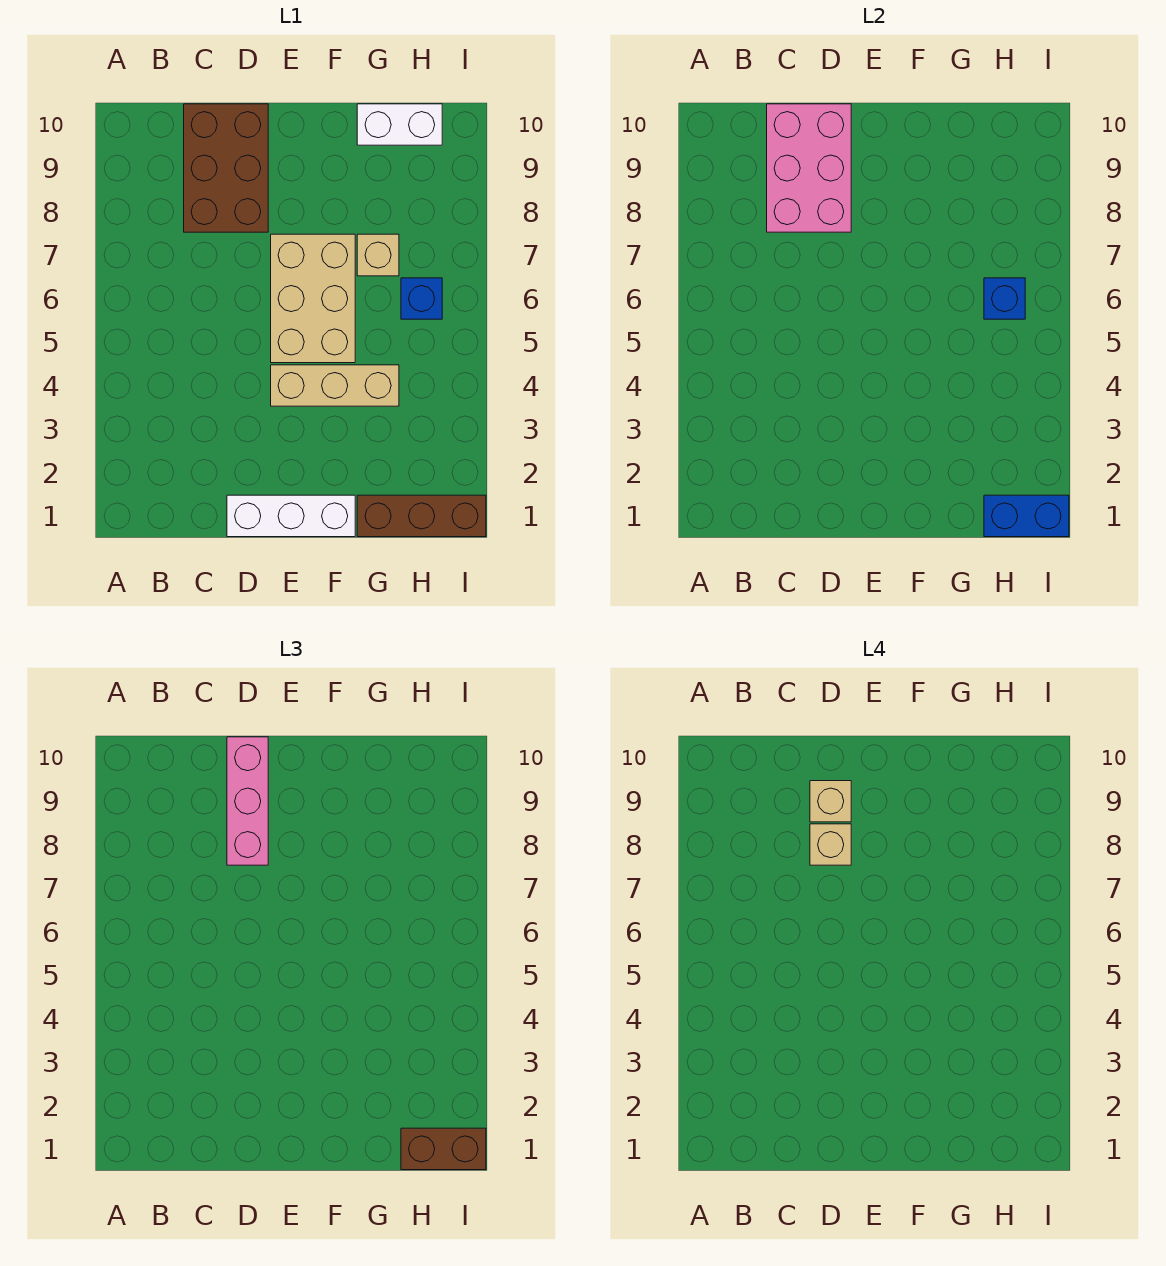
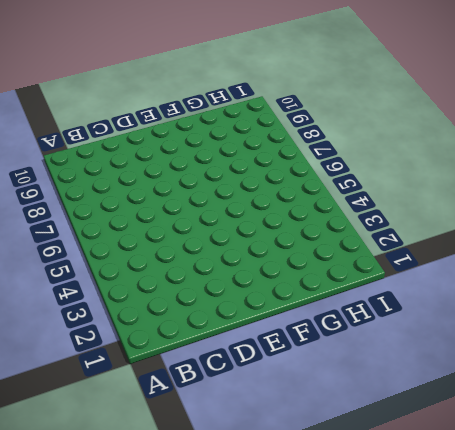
none -> brown brick C8:D10 level 1
none -> white brick D1:F1 level 1
none -> tan brick E4:G4 level 1

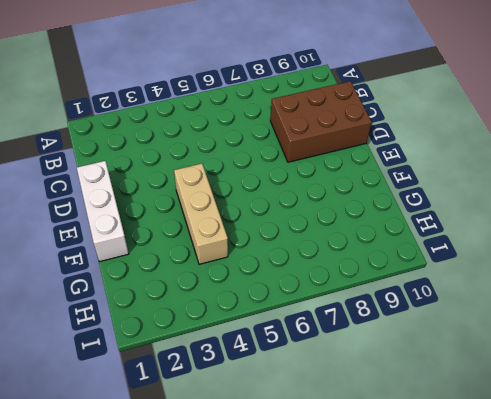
none -> tan brick E5:F7 level 1
none -> brown brick G1:I1 level 1
none -> tan brick G7 level 1

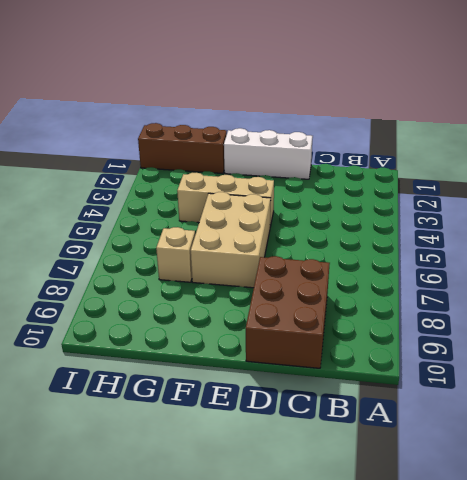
none -> white brick G10:H10 level 1
none -> blue brick H6 level 1
none -> pink brick C8:D10 level 2

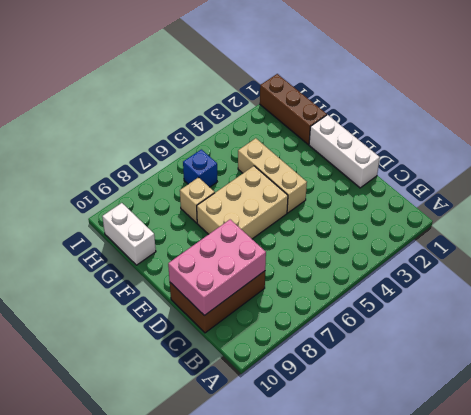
none -> blue brick H1:I1 level 2
none -> blue brick H6 level 2
none -> pink brick D8:D10 level 3

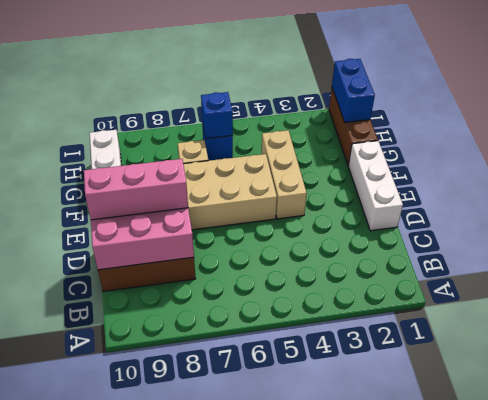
none -> brown brick H1:I1 level 3
none -> tan brick D8 level 4
none -> tan brick D9 level 4

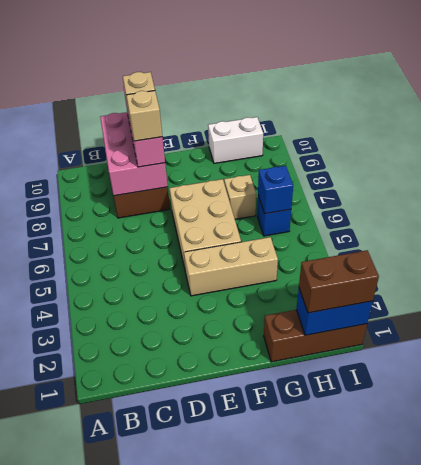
none -> white brick D1:F1 level 1

